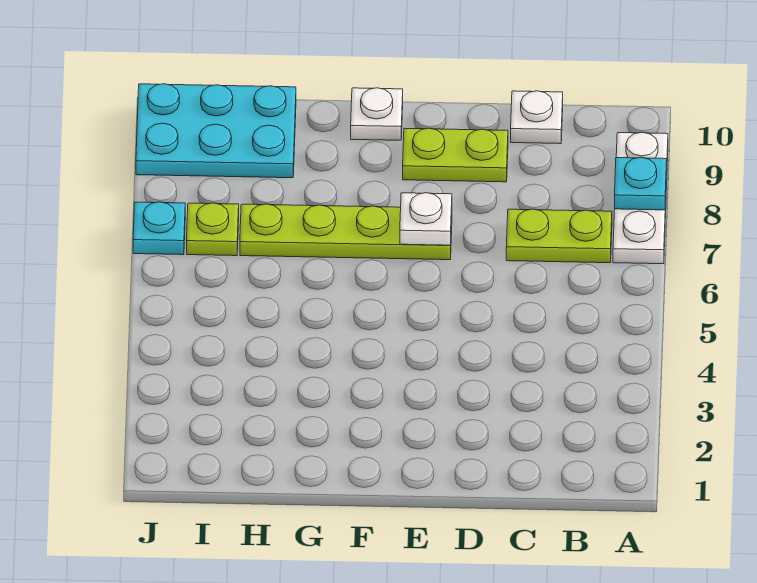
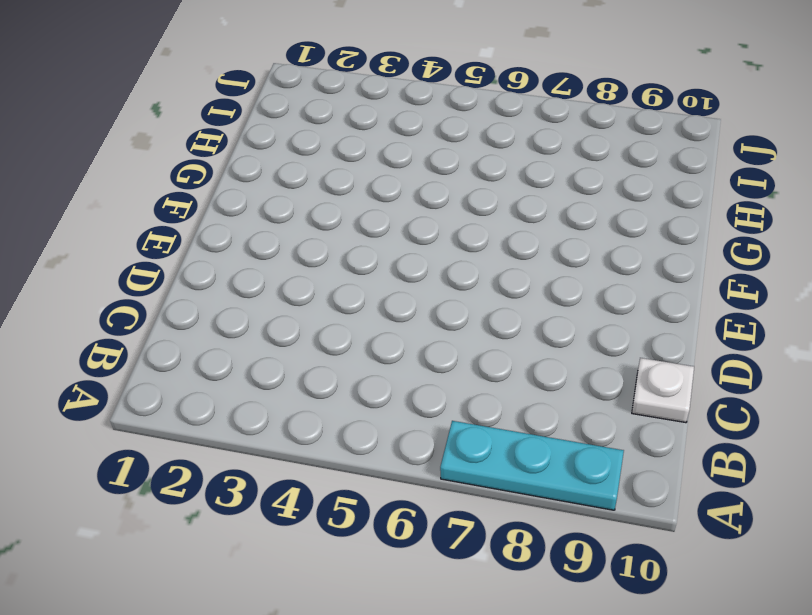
cyan plate A7:A9 level 1 -> white plate A7:A9 level 1
none -> lime plate B7:C7 level 1
none -> lime plate D9:E9 level 1

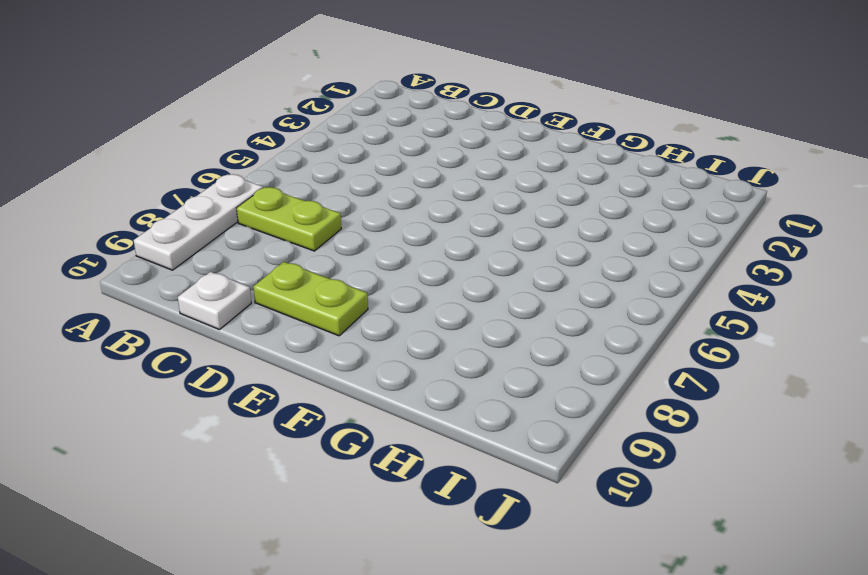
none -> lime plate E7:H7 level 1
none -> white plate F10 level 1

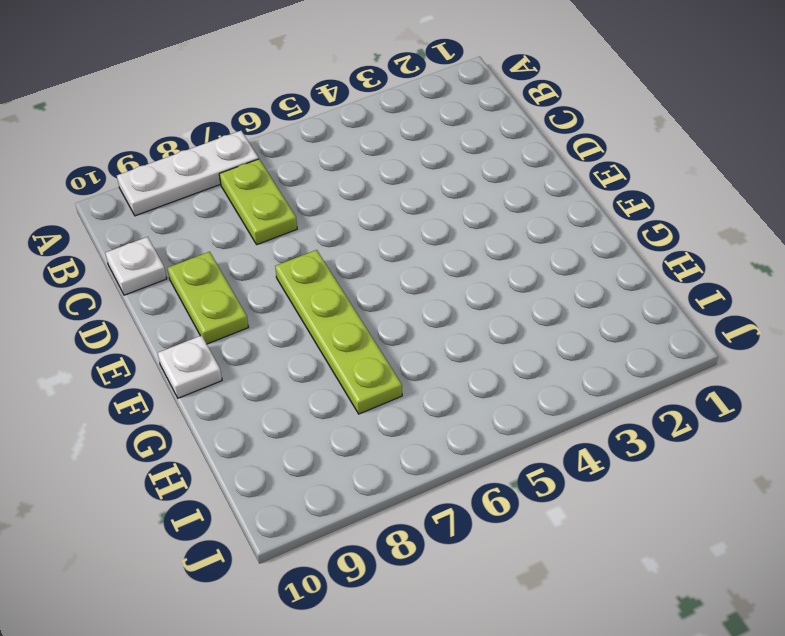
none -> cyan plate H9:J10 level 1
none -> lime plate I7 level 1

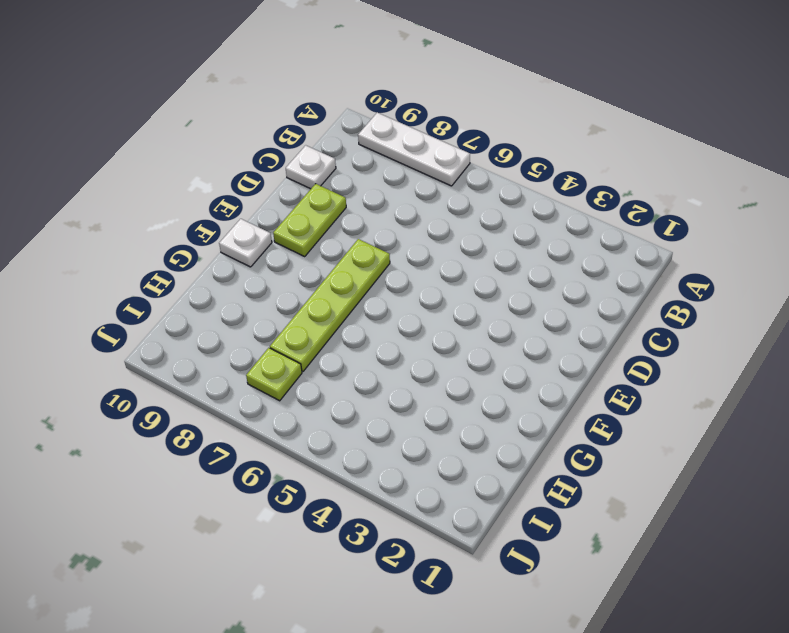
none -> lime plate B7:C7 level 1
none -> cyan plate H9:J10 level 1

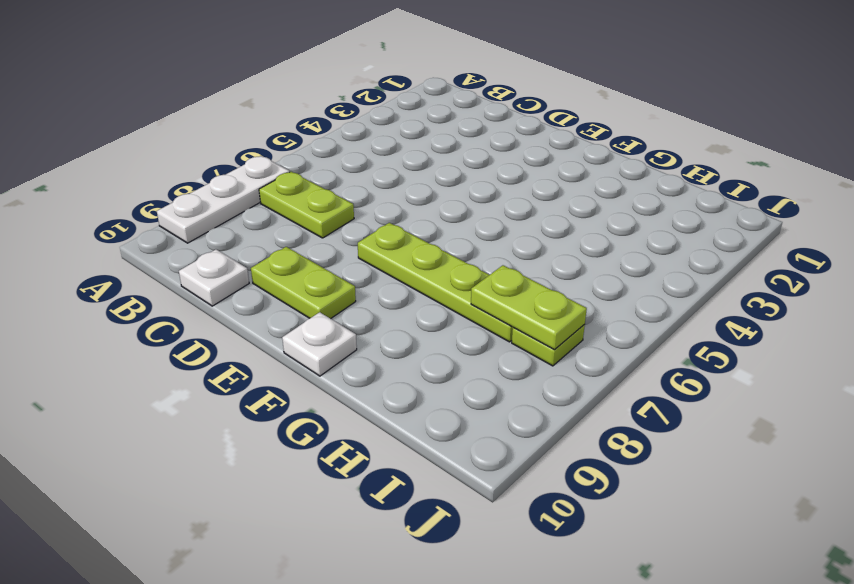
lime plate H7:I7 level 2 -> none
none -> cyan plate H9:J10 level 1
none -> cyan plate J7 level 1

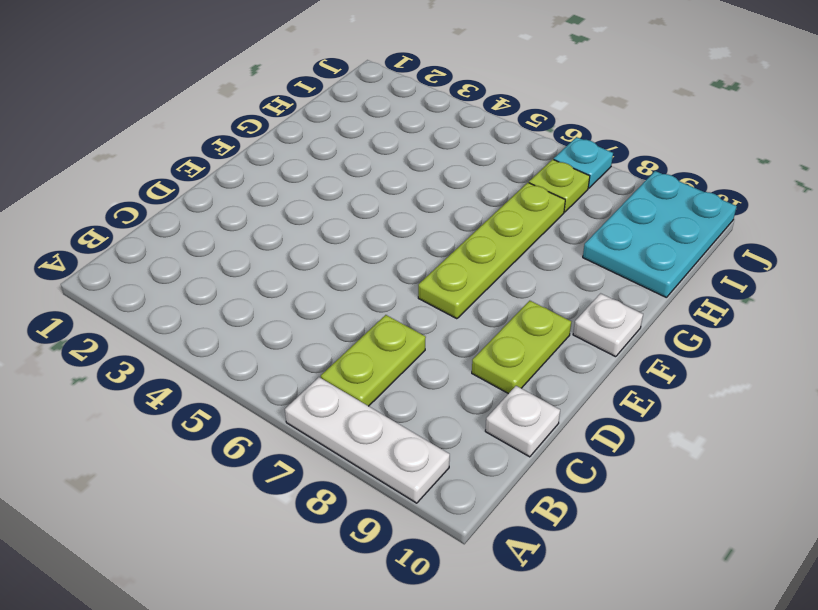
none -> cyan plate A8 level 2
none -> white plate E7 level 2

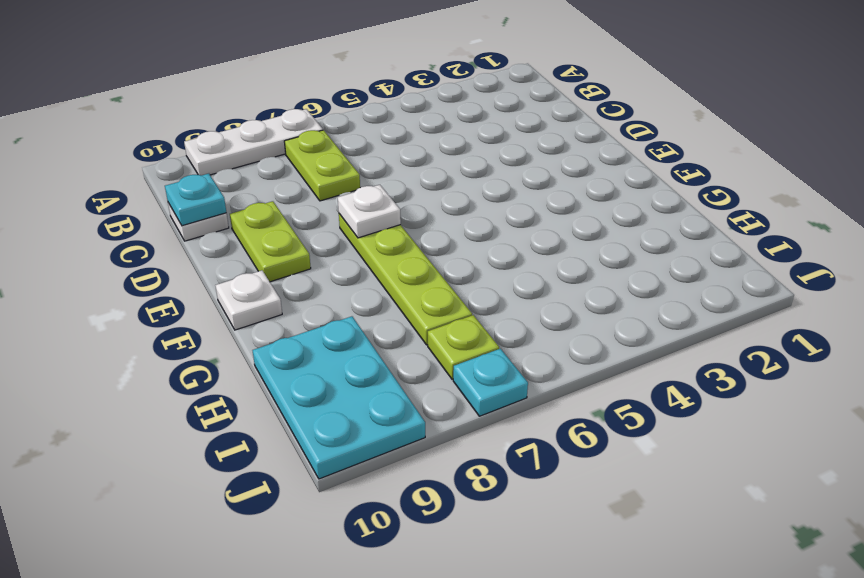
cyan plate C10 level 2 -> cyan plate A8 level 2

